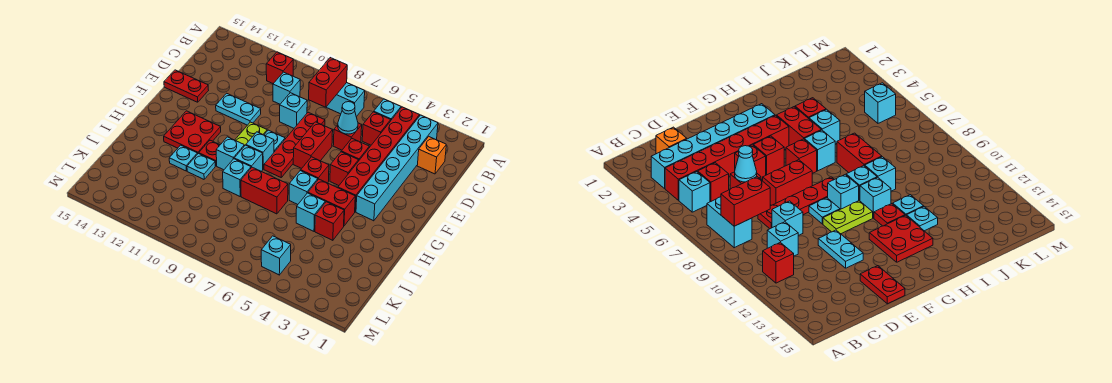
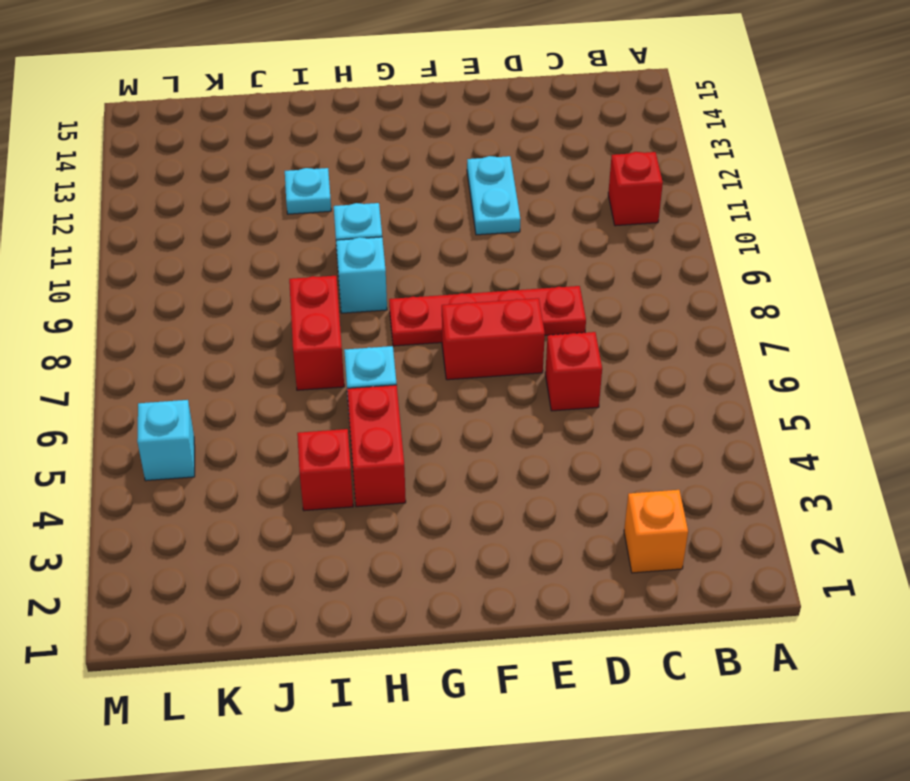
none -> cyan brick B3:G3 level 1
none -> red brick B4:G4 level 1
none -> cyan brick B5 level 1
none -> cyan brick B7:B8 level 1

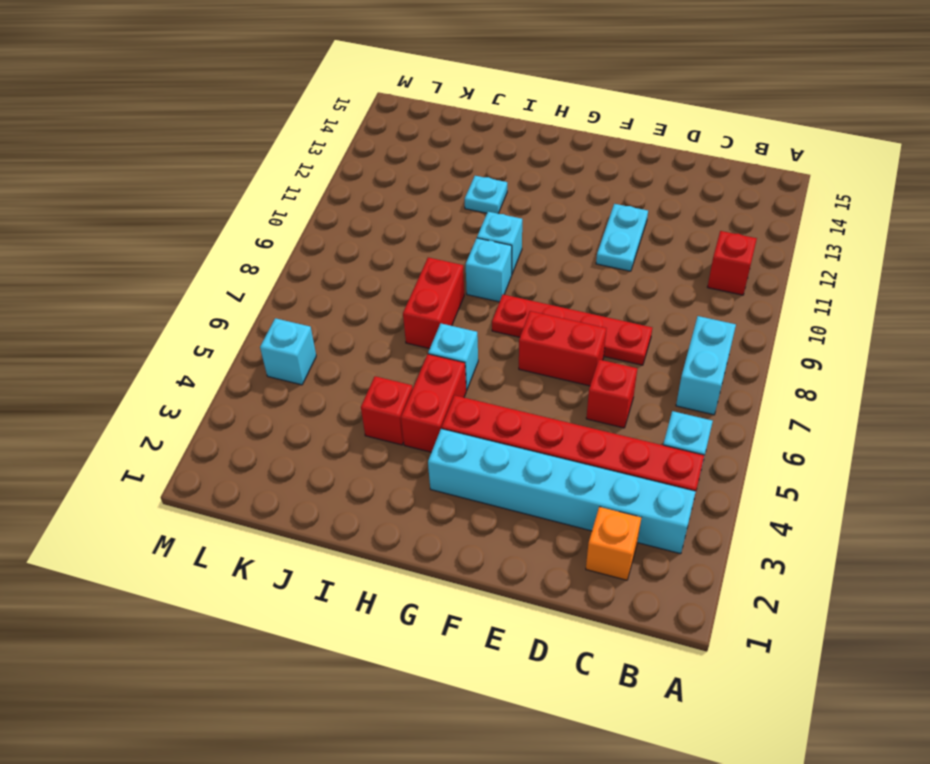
none -> red brick C5 level 1
none -> cyan brick C10 level 1
none -> cyan brick D9 level 1
none -> red brick E5 level 1

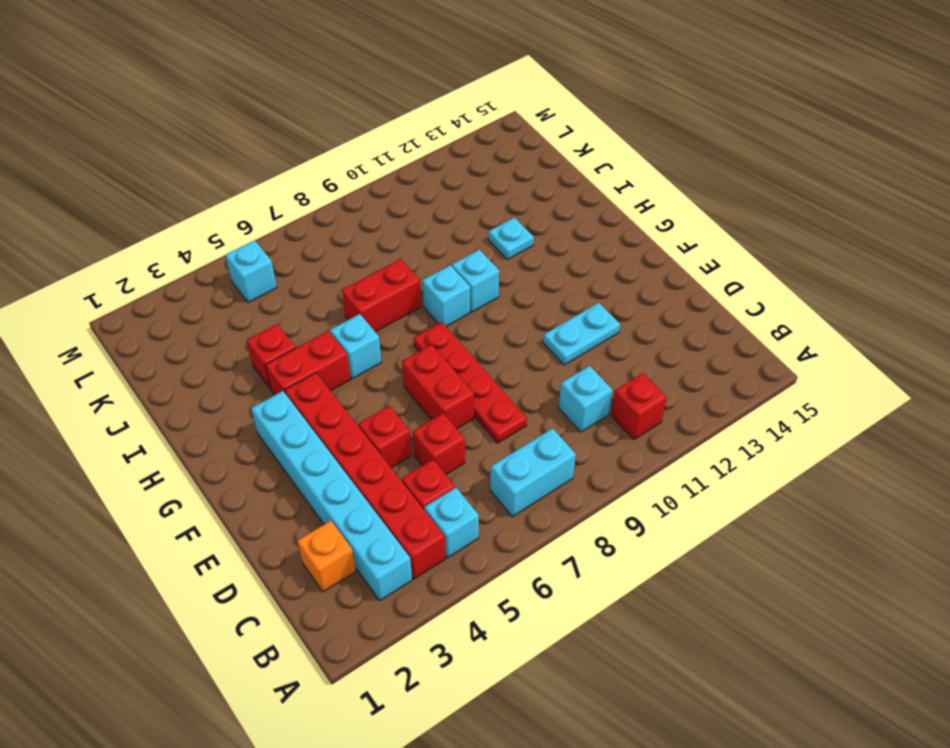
none -> cyan brick D9 level 1
none -> red plate E14:E15 level 1
none -> red brick F5 level 1
none -> cyan plate F9 level 1

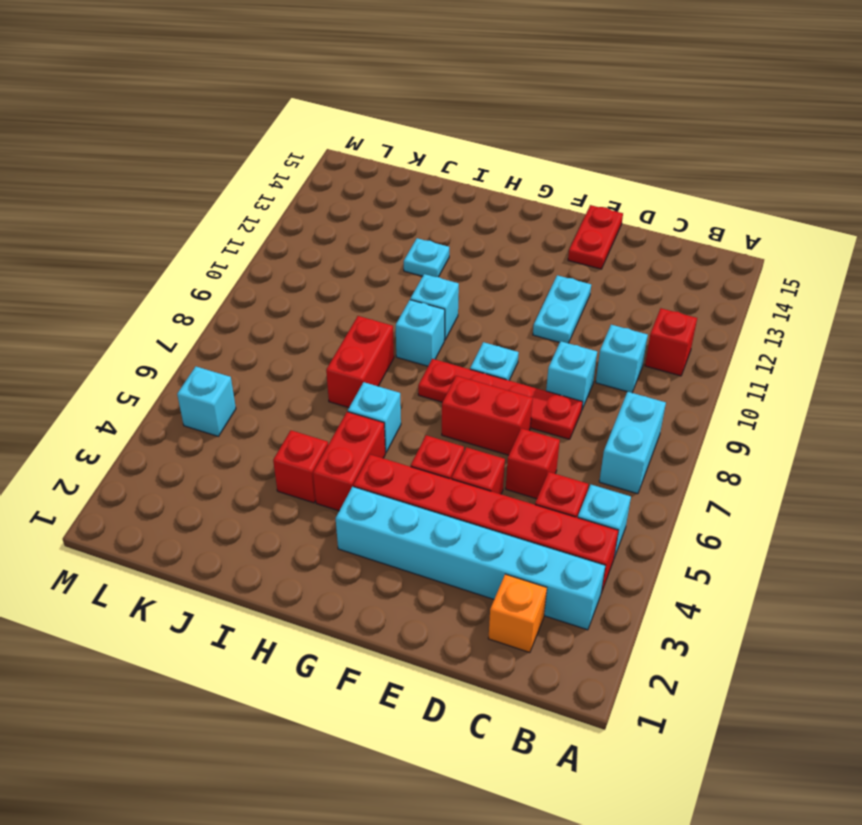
none -> lime plate F10:G10 level 1
none -> red brick G6 level 1
none -> cyan brick G9 level 1
none -> red plate G12:H13 level 1

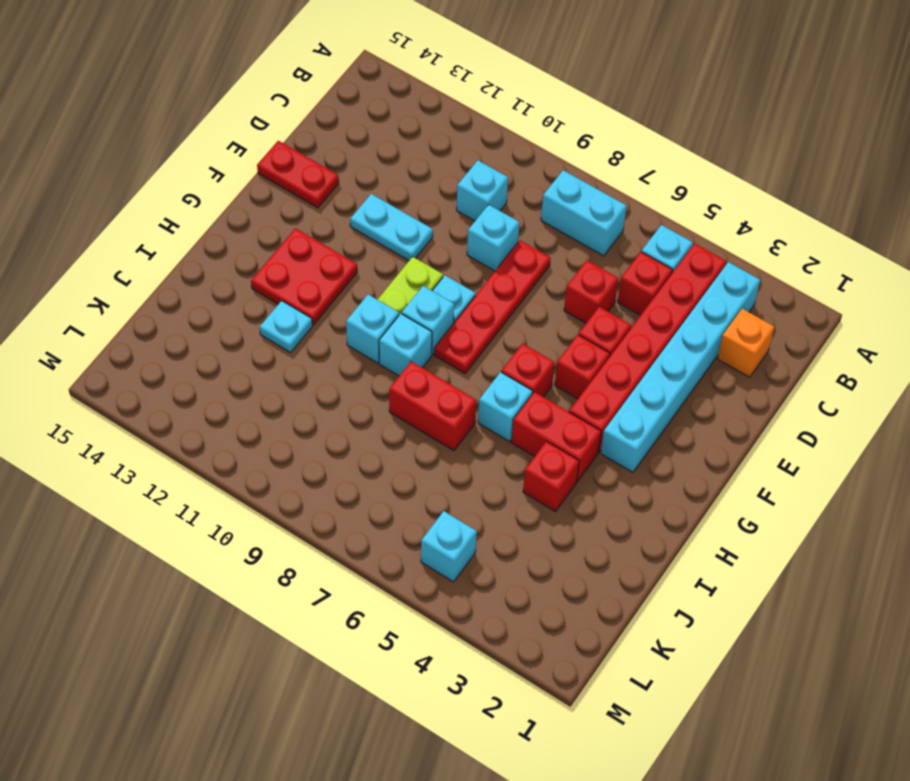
none -> red brick B11 level 1
none -> red brick E7:F7 level 1
none -> red plate H11 level 1
none -> cyan brick I5 level 1

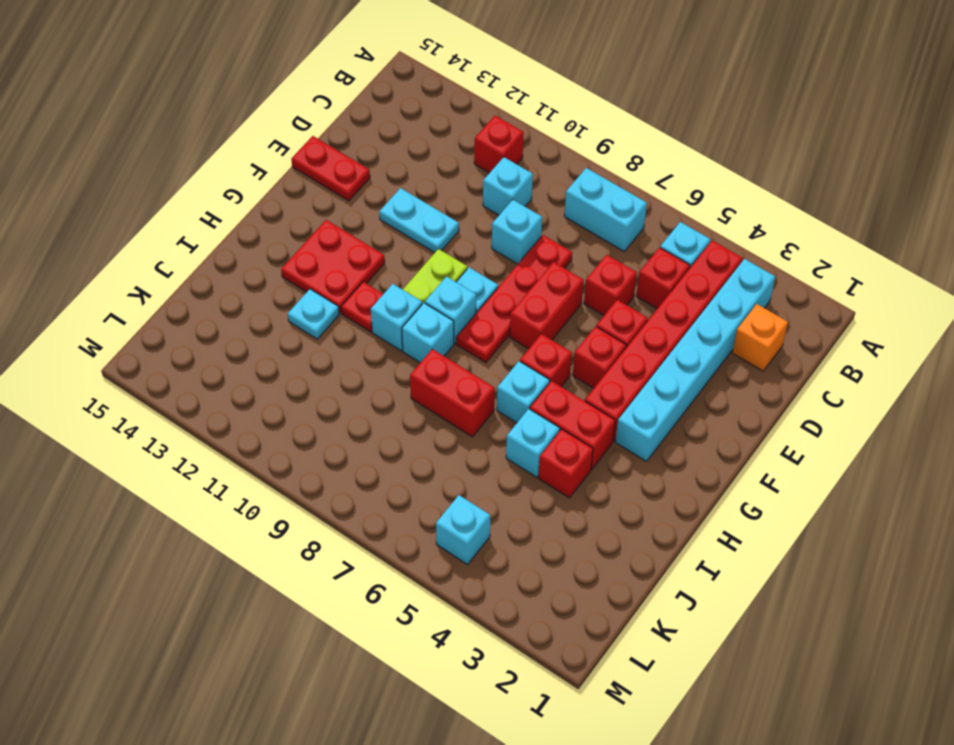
none -> cyan brick I9 level 1
none -> cyan plate I11 level 1
none -> red brick B8:C8 level 2
none -> cyan cone D6 level 2

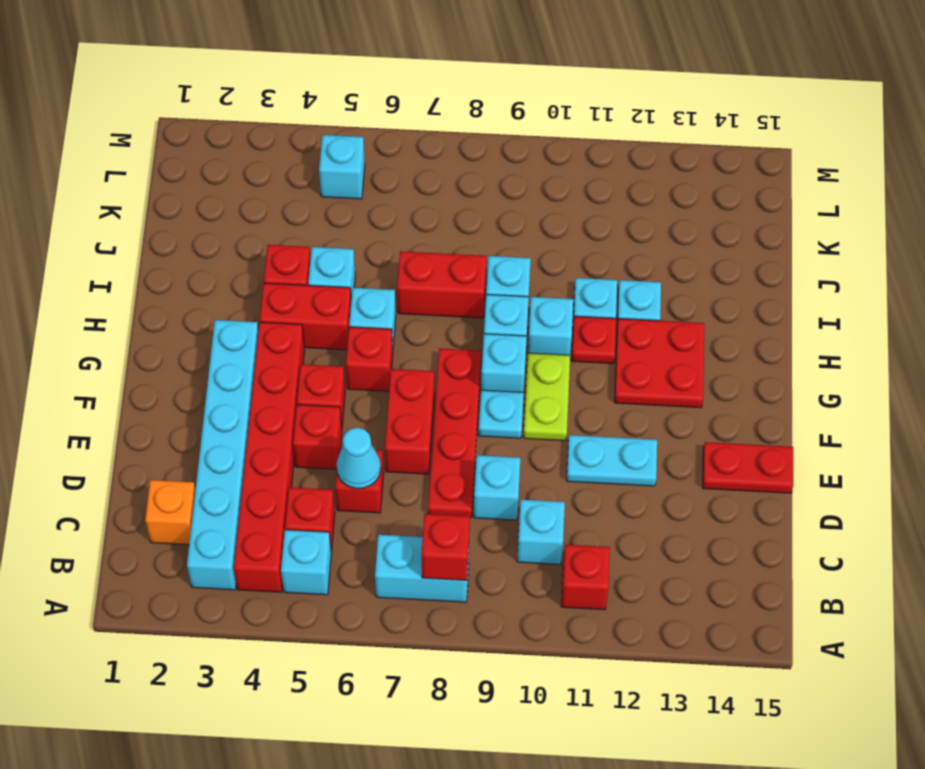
red brick B8 level 2 -> red brick B8:C8 level 2

